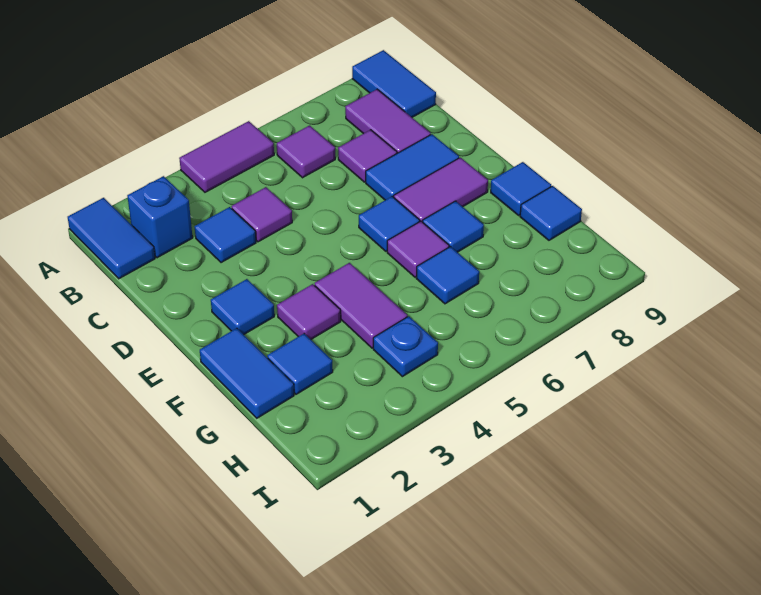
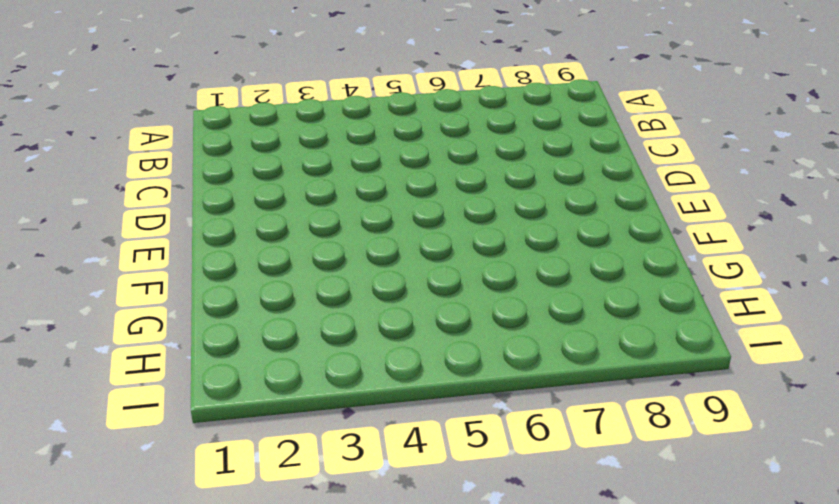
none -> blue tile A1:B1 level 1
none -> purple tile A4:A5 level 1
none -> blue tile A9:B9 level 1

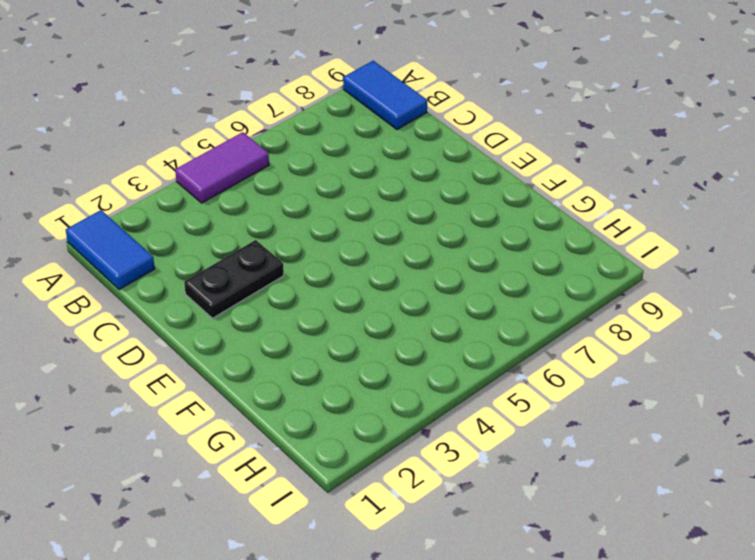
black plate D2:D3 level 1 -> none
none -> blue brick B2 level 1
none -> purple tile B6 level 1
none -> purple tile B8:C8 level 1

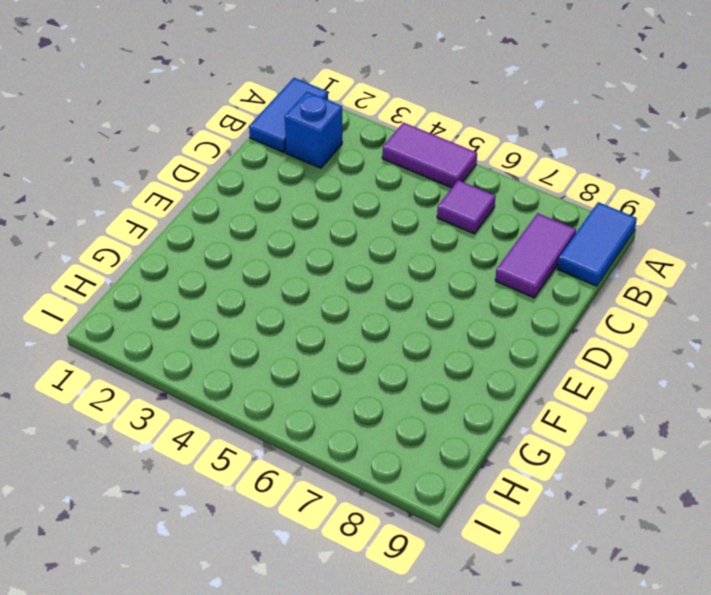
none -> blue tile C3 level 1
none -> purple tile C4 level 1
none -> purple tile C7 level 1

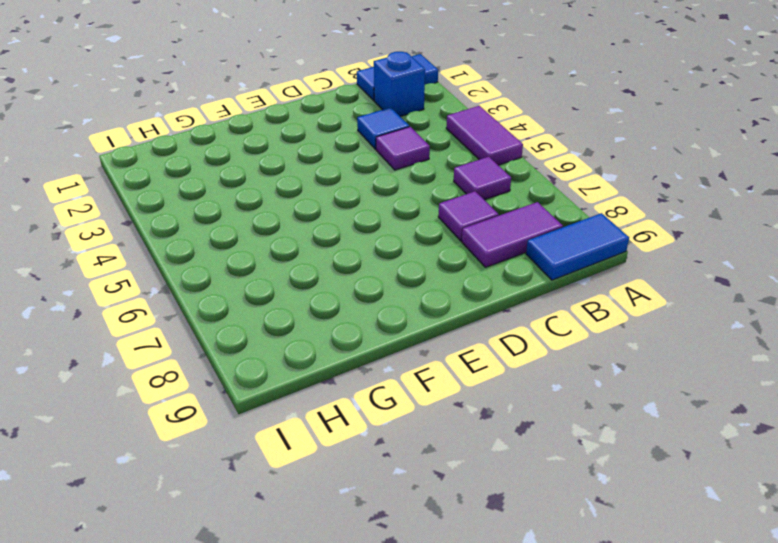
none -> blue tile D7:D8 level 1
none -> blue tile E2 level 1
none -> blue tile E6 level 1

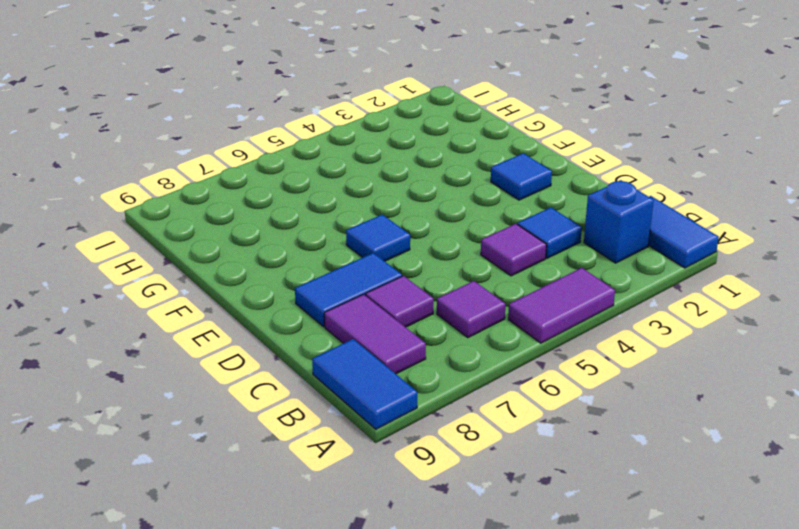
none -> purple tile E7:E8 level 1
none -> blue tile F1:G1 level 1
none -> purple tile F3 level 1

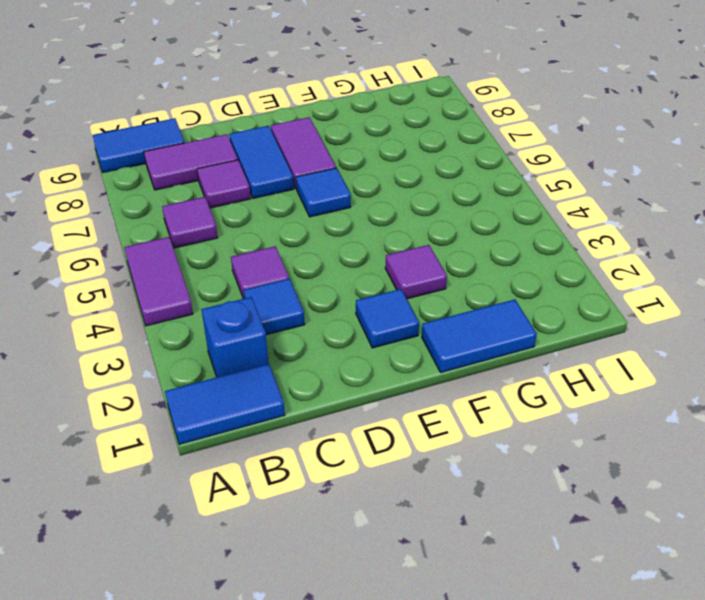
none -> purple tile F4:G4 level 1
none -> purple tile F6 level 1
none -> blue tile F7 level 1

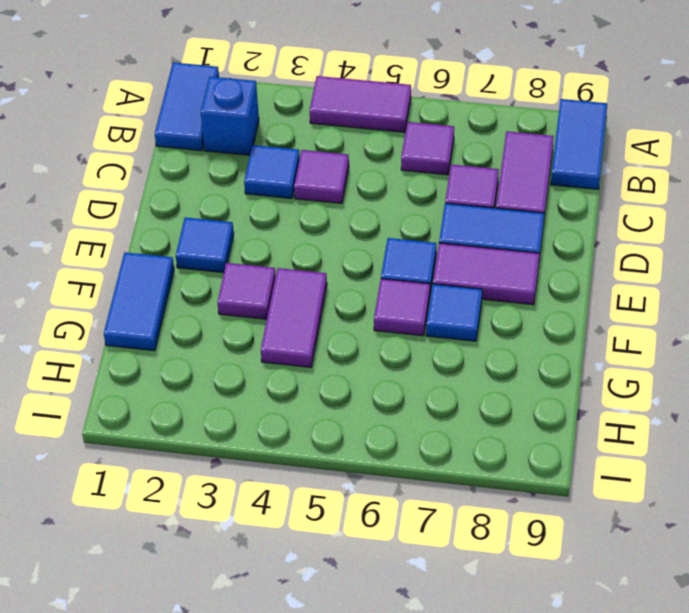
none -> blue tile F9 level 1
none -> blue tile G2 level 1
none -> blue tile G6 level 1

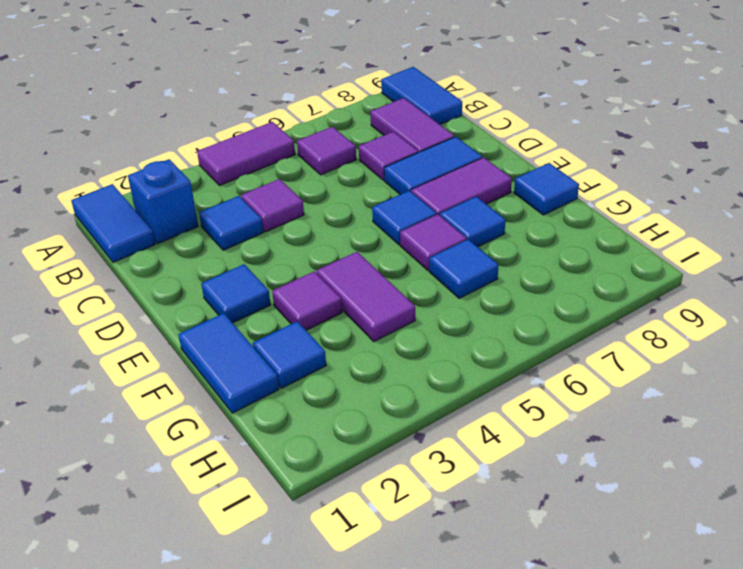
none -> blue tile G9 level 1
none -> blue plate H4 level 1

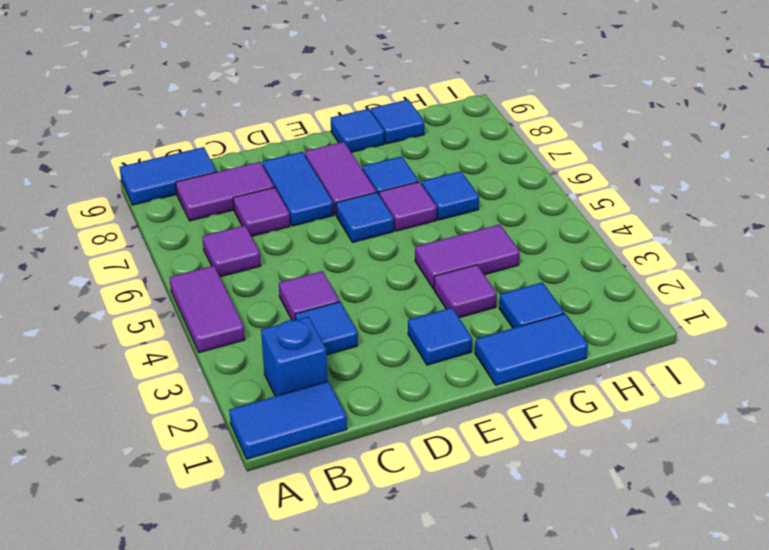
none -> blue plate H4 level 1

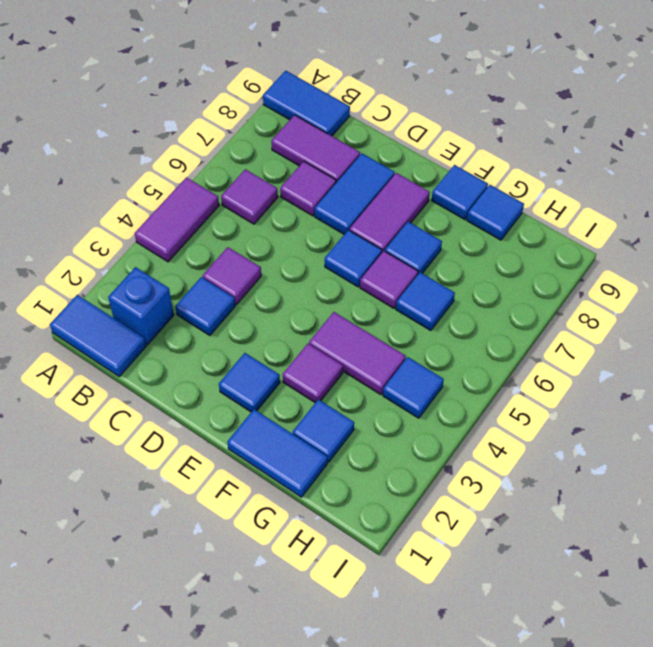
blue tile H4 level 1 -> blue plate H4 level 1

